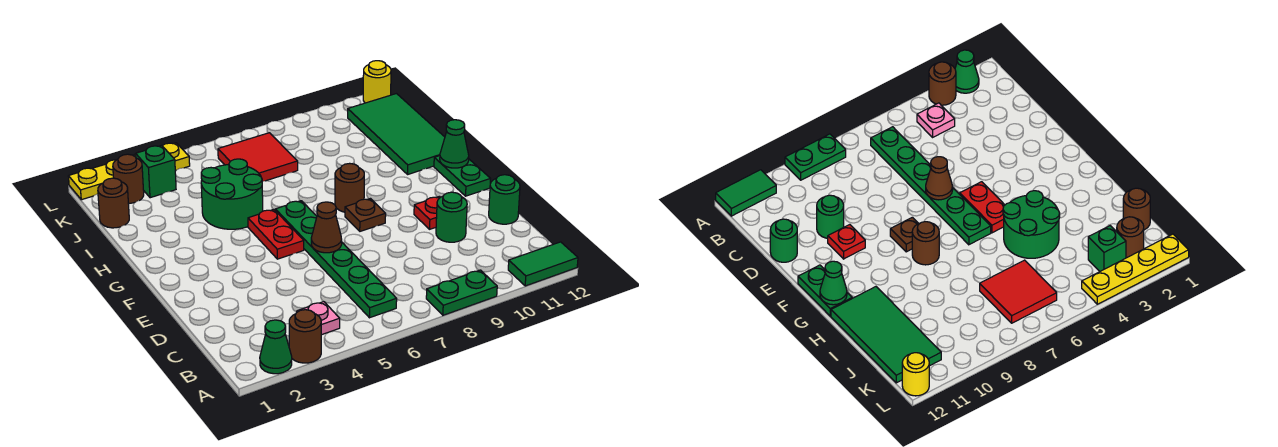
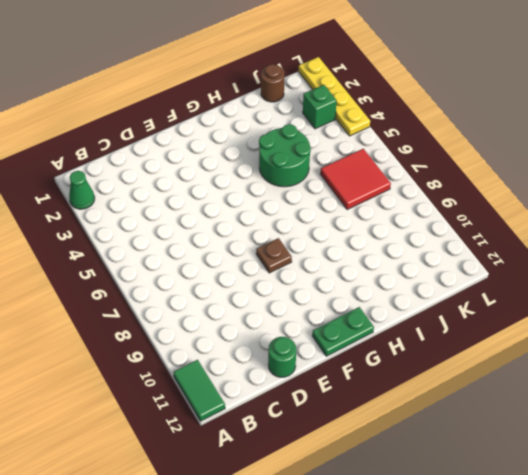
none -> brown round brick A3 level 1
none -> green plate A8:A9 level 1
none -> pink plate B4 level 1

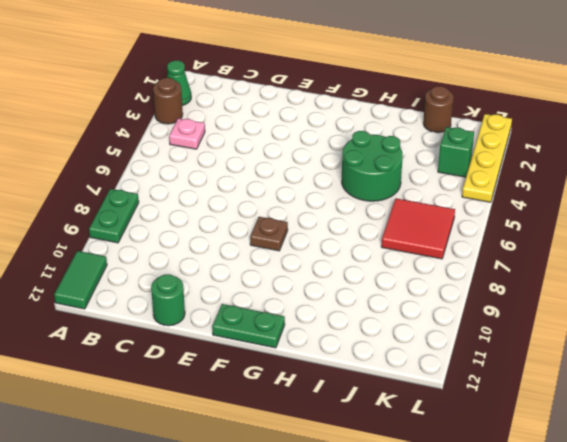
none -> green plate B6:G6 level 1
none -> green round brick D10 level 1
none -> red plate E10 level 1

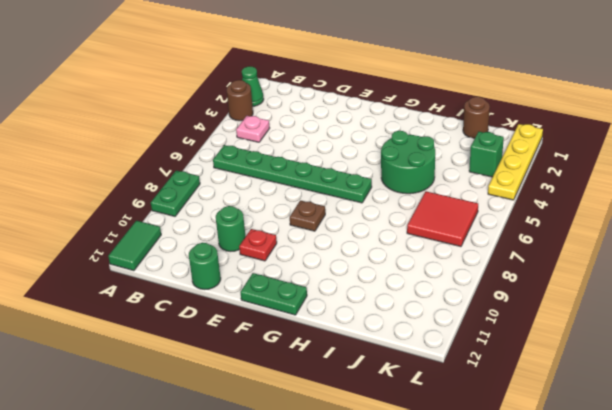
none -> red plate F5:G5 level 1
none -> brown round brick G8 level 1
none -> green tile H11:K12 level 1

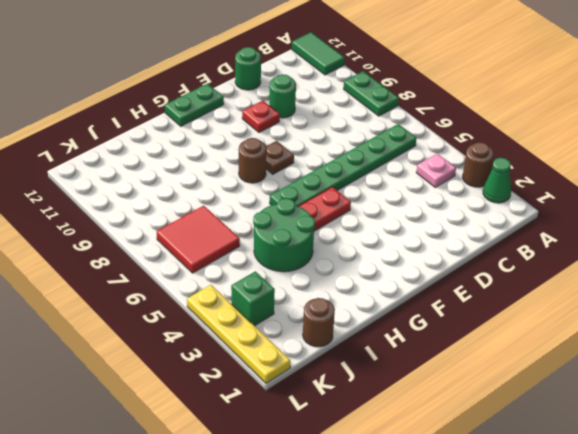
none -> green tile H11:K12 level 1
none -> brown round brick K2 level 1
none -> yellow round brick L12 level 1

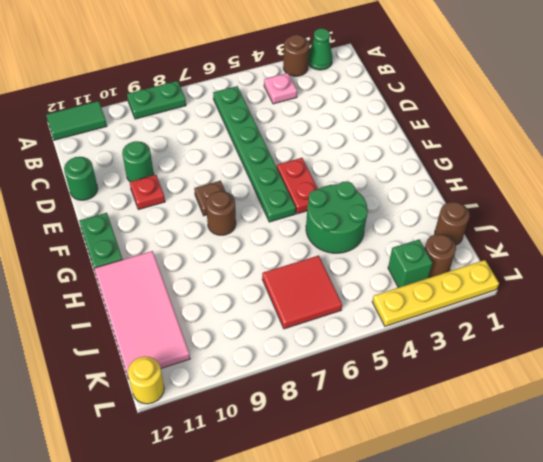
pink tile H11:K12 level 1 -> green tile H11:K12 level 1
none -> brown cone E6 level 2
none -> green cone G12 level 2

